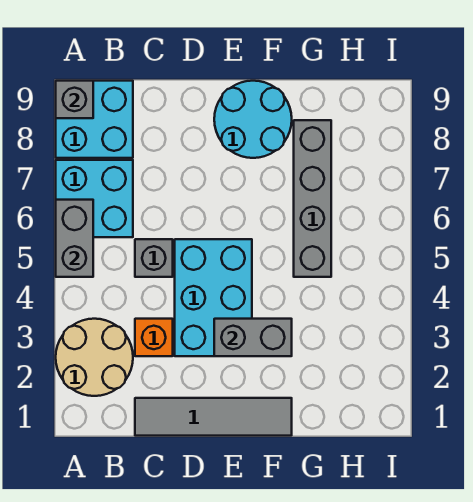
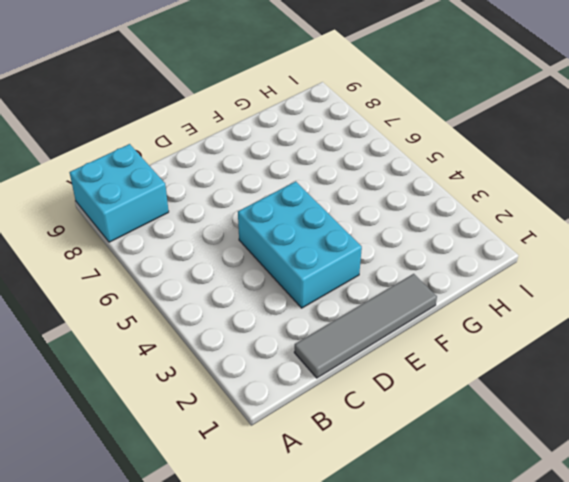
none -> tan round brick A2:B3 level 1
none -> cyan brick A6:B7 level 1
none -> orange brick C3 level 1

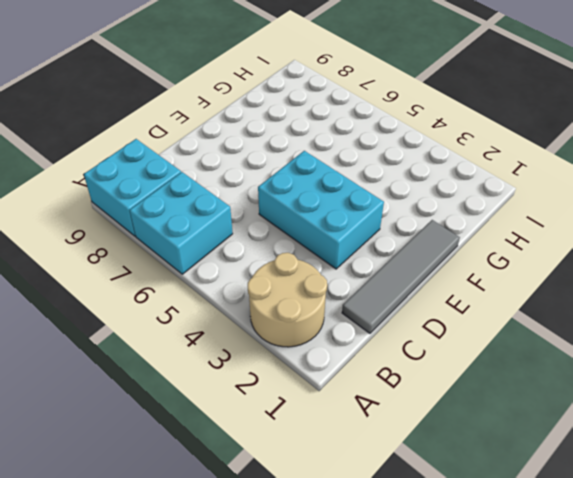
none -> orange brick C3 level 1
none -> grey brick C5 level 1
none -> cyan round brick E8:F9 level 1

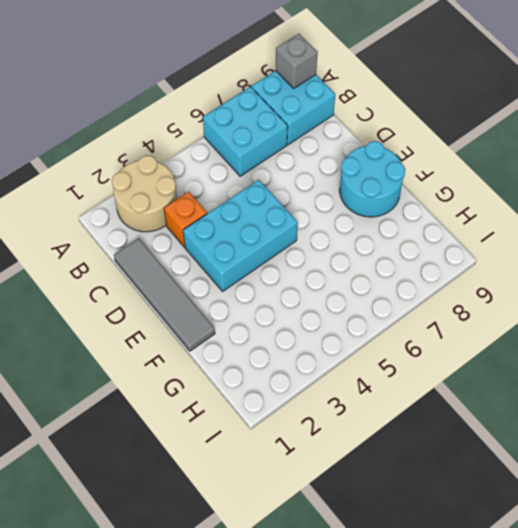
none -> grey brick C5 level 1
none -> grey brick G5:G8 level 1
none -> grey brick A5:A6 level 2

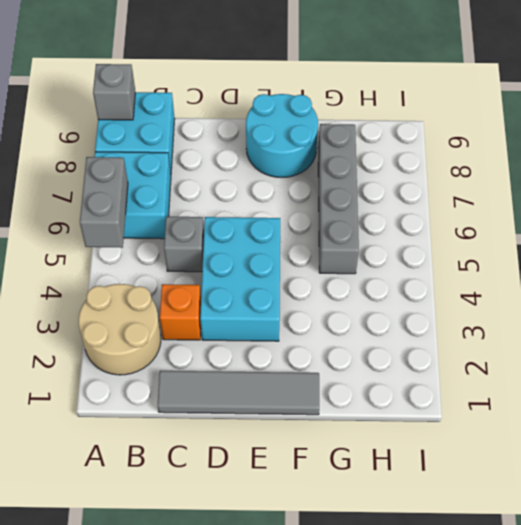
none -> grey brick E3:F3 level 2

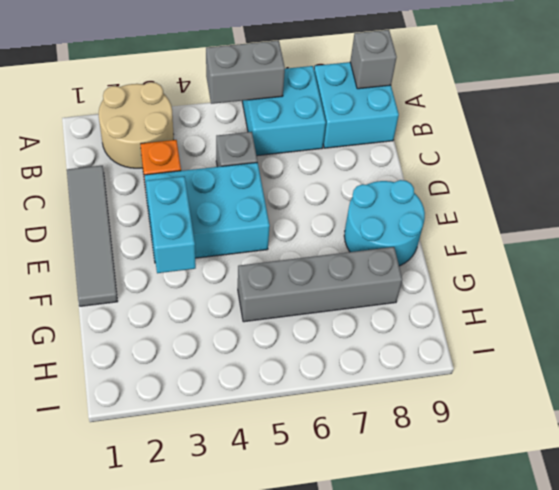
cyan brick E3:F3 level 2 -> grey brick E3:F3 level 2

